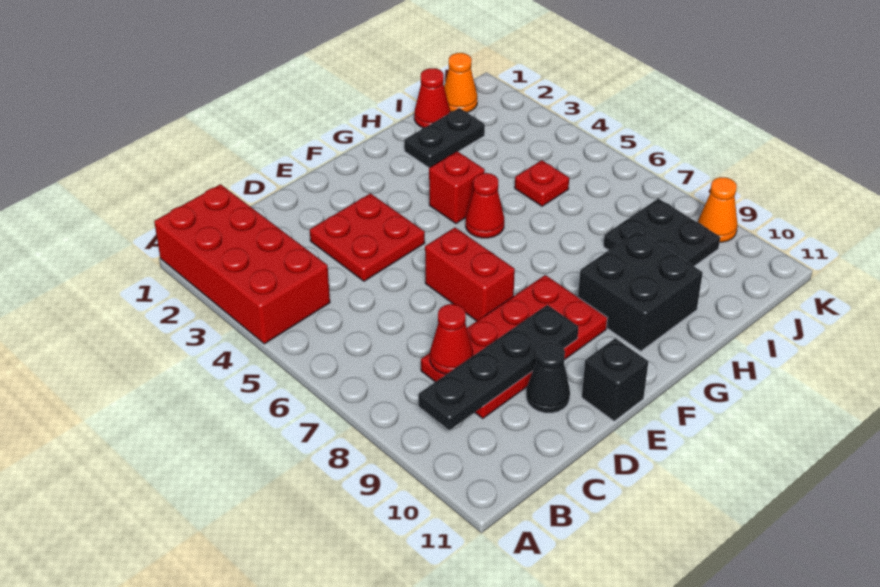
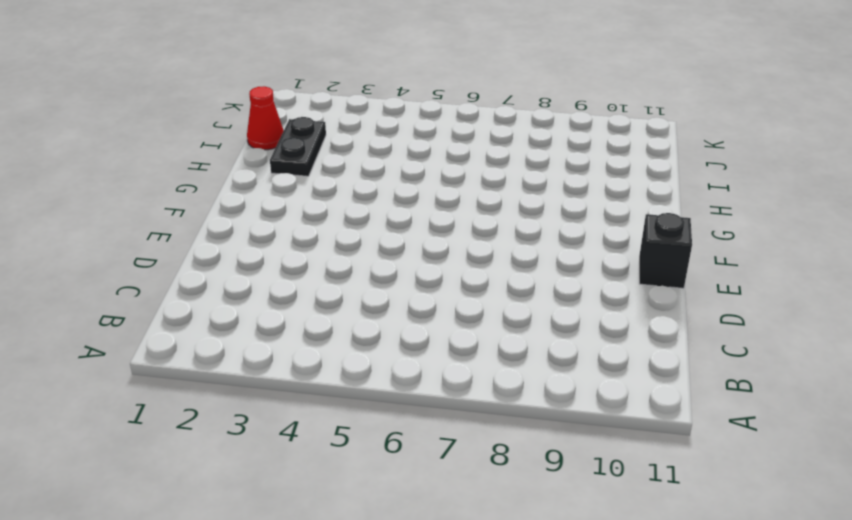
none -> red brick A1:B4 level 1
none -> red plate C8:F9 level 1
none -> red plate D3:E4 level 1

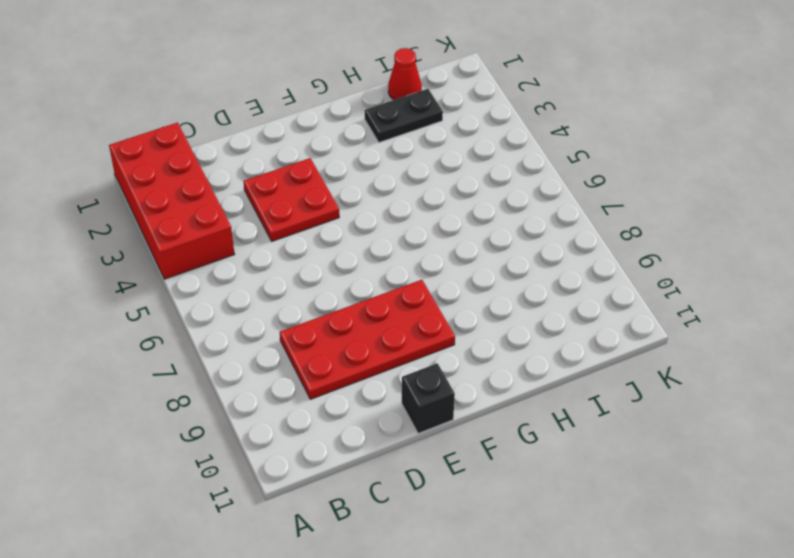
none -> black cone D10 level 1
none -> red brick E6:E7 level 1
none -> red brick G4 level 1

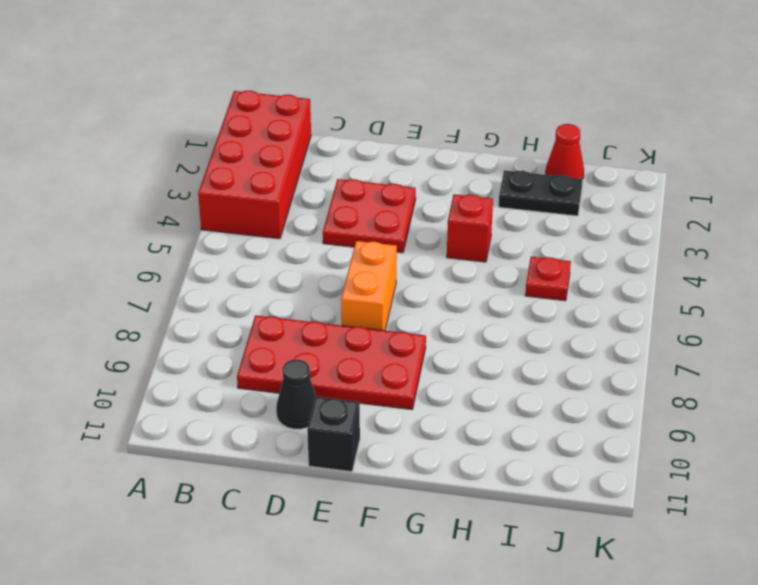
orange brick E6:E7 level 1 -> red brick E6:E7 level 1
none -> red cone G5 level 1
none -> black brick G9:H10 level 1
none -> black plate I8:J9 level 1

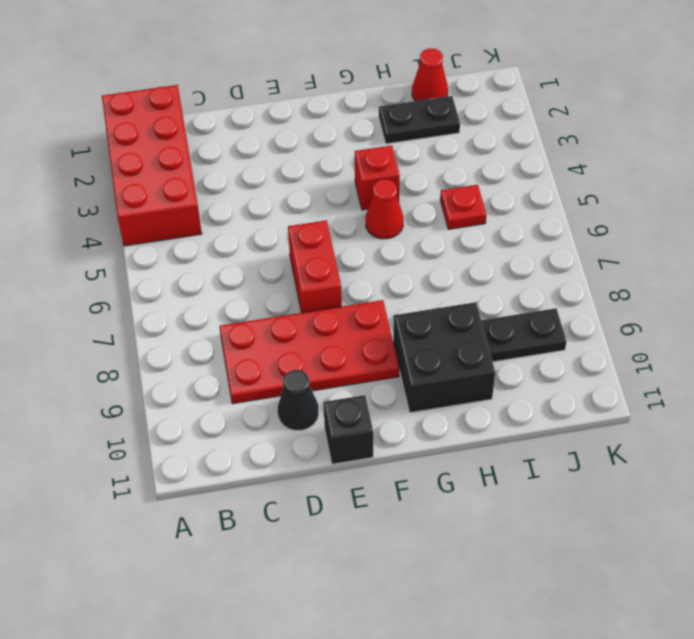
black plate I9:J9 level 1 -> black plate I8:J9 level 1
none -> red plate D3:E4 level 1
none -> orange cone J1 level 1
none -> orange cone K9 level 1

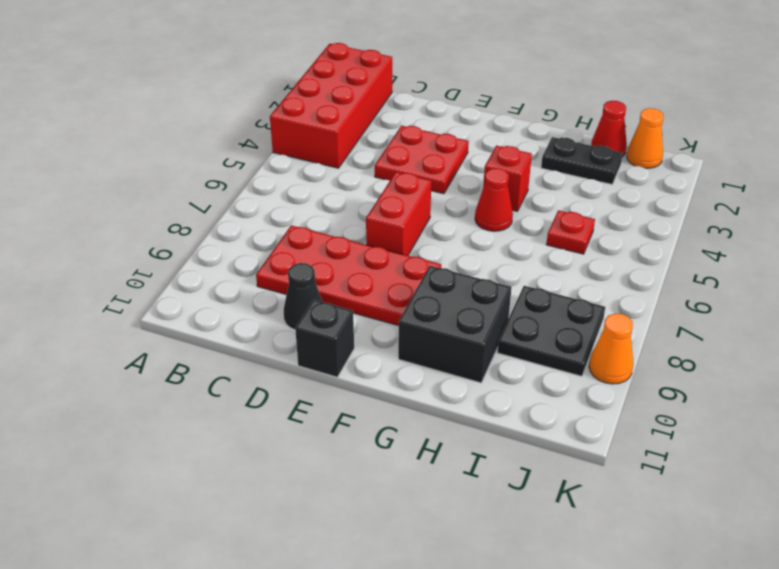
none -> black plate B9:E9 level 2
none -> red cone C8 level 2

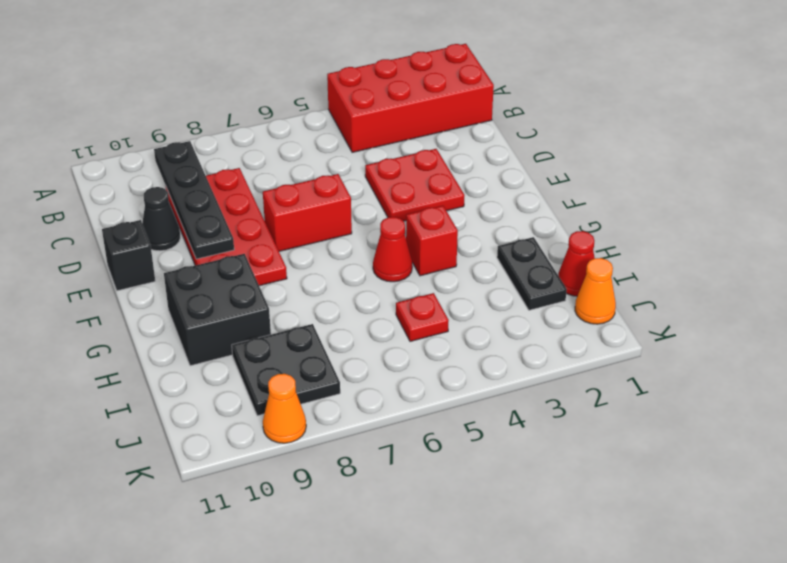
none -> red cone C8 level 2

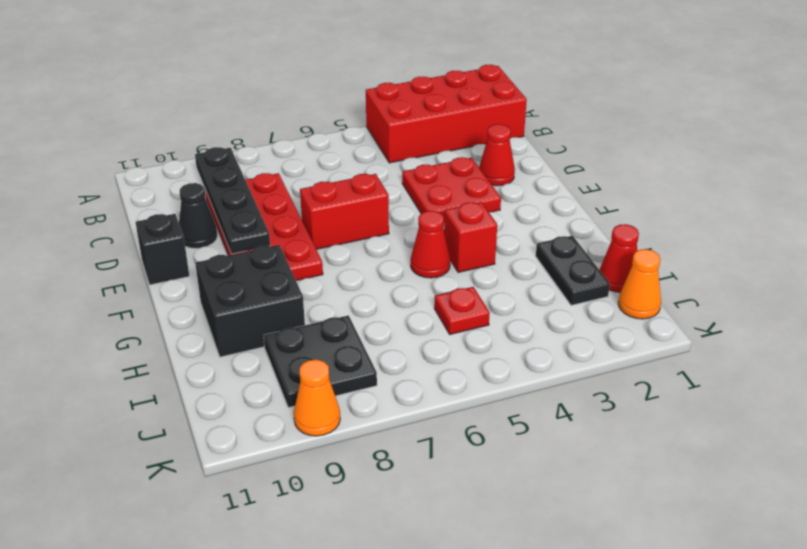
red cone D2 level 1 -> red cone C8 level 2

